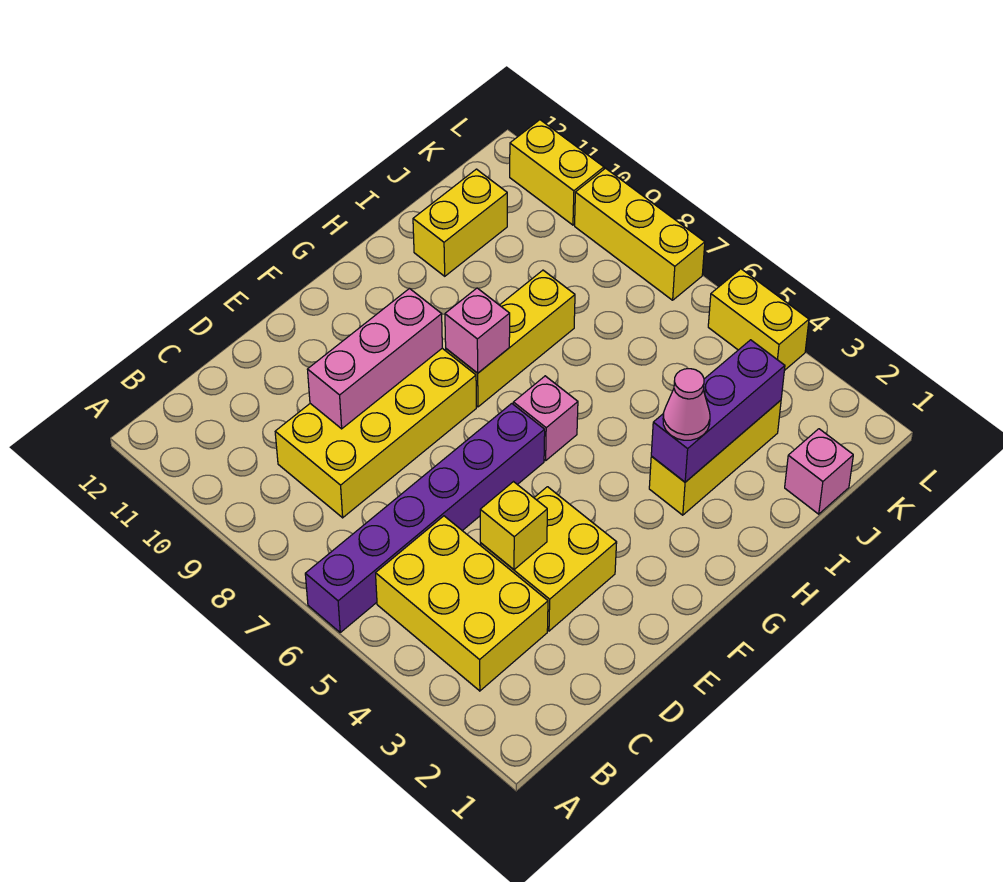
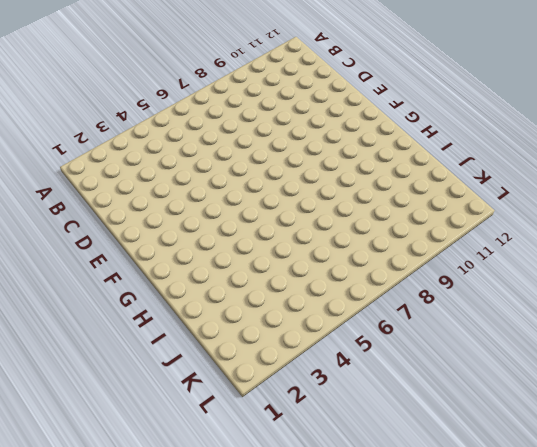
none -> purple brick A6:F6 level 1
none -> yellow brick B3:C5 level 1
none -> yellow brick C8:F9 level 1

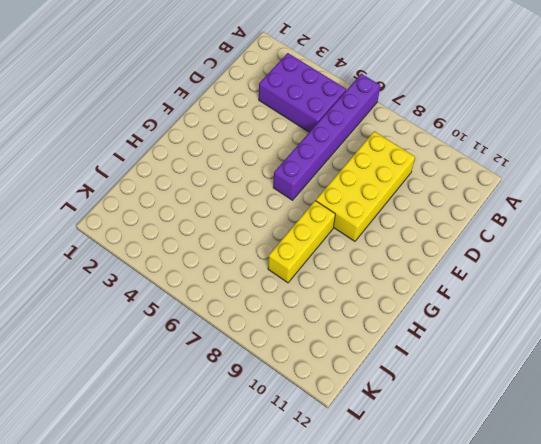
purple brick B3:C5 level 1 -> yellow brick B3:C5 level 1
none -> yellow brick D3:E4 level 1
none -> pink brick G6 level 1
none -> yellow brick H3:J3 level 1

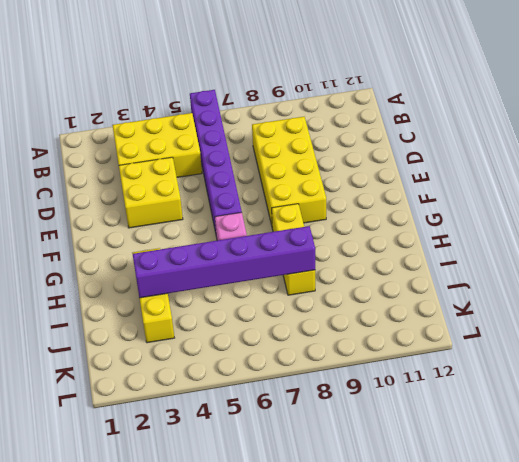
purple brick I3:I8 level 2 -> purple brick H3:J3 level 2
none -> yellow brick I11:J11 level 1
none -> pink brick J1 level 1
none -> yellow brick L4:L5 level 1

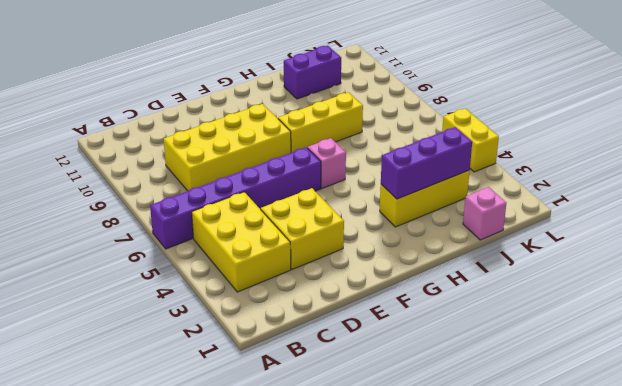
purple brick I11:J11 level 1 -> yellow brick I11:J11 level 1
none -> yellow brick L7:L9 level 1
none -> yellow brick L10:L11 level 1
none -> yellow brick D4 level 2

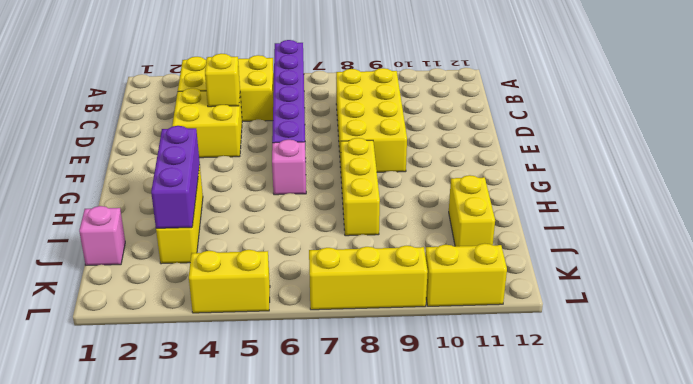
none -> pink brick D9:F9 level 2
none -> pink brick G8 level 2
none -> pink cone H3 level 3

